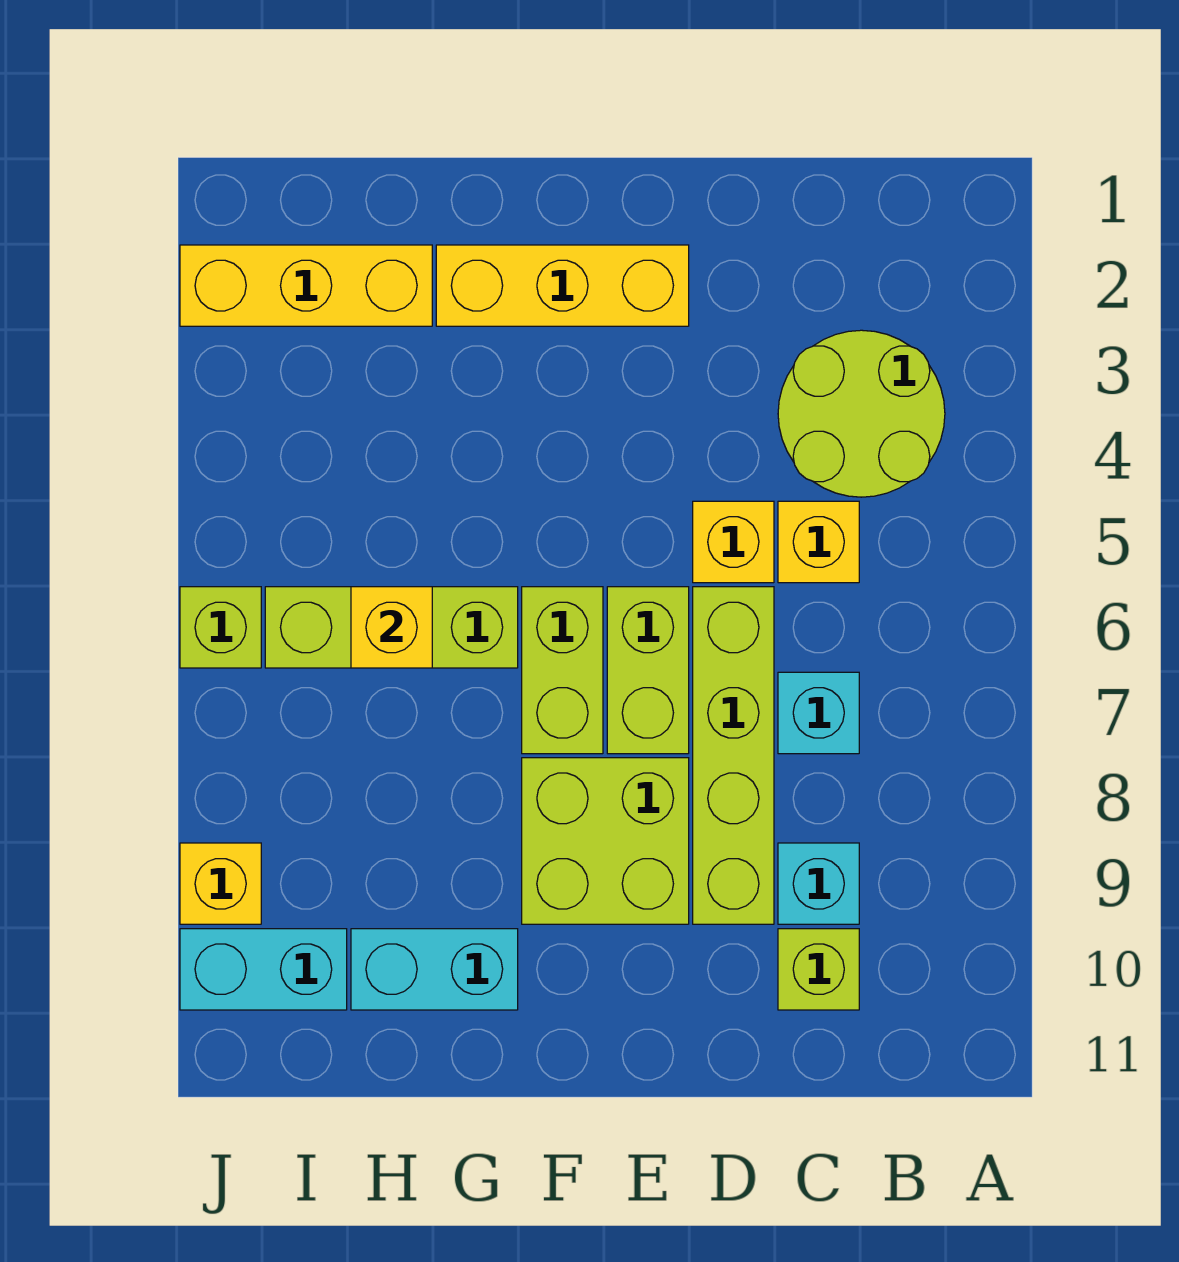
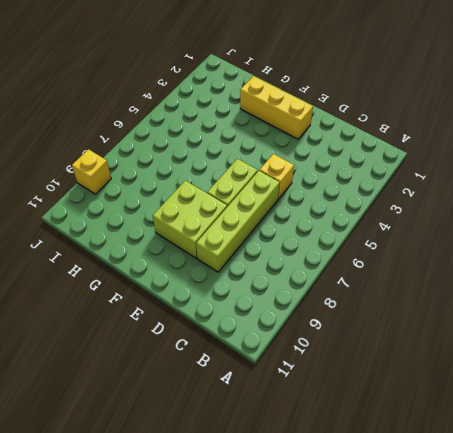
none -> lime round brick B3:C4 level 1
none -> yellow brick C5 level 1
none -> cyan brick C7 level 1

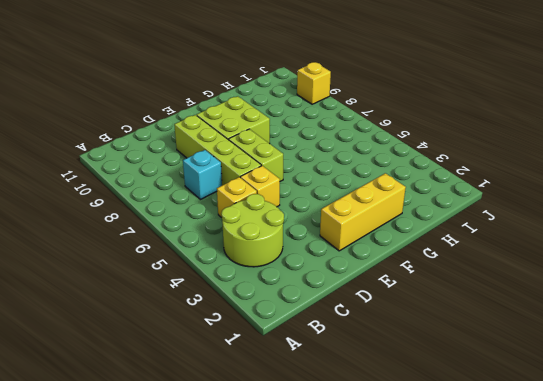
none -> cyan brick C9 level 1
none -> lime brick C10 level 1
none -> lime brick F6:F7 level 1

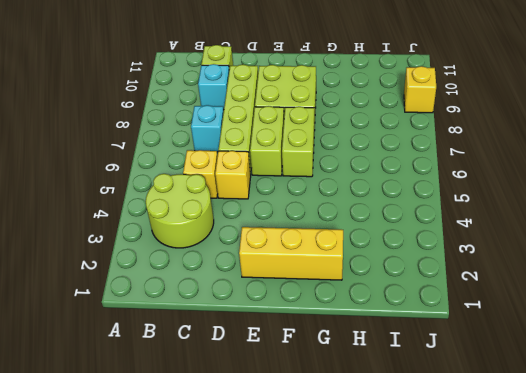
none -> lime brick G6:I6 level 1
none -> cyan brick G10:H10 level 1
none -> yellow brick H2:J2 level 1

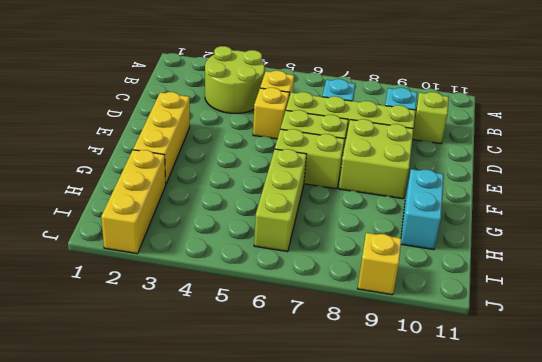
none -> cyan brick I10:J10 level 1
none -> lime brick J6 level 1
none -> yellow brick H6 level 2

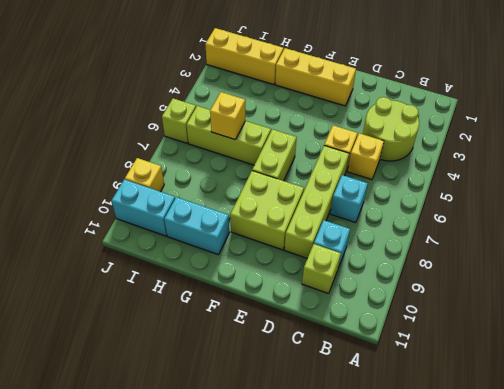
none -> lime brick E6:E7 level 1

